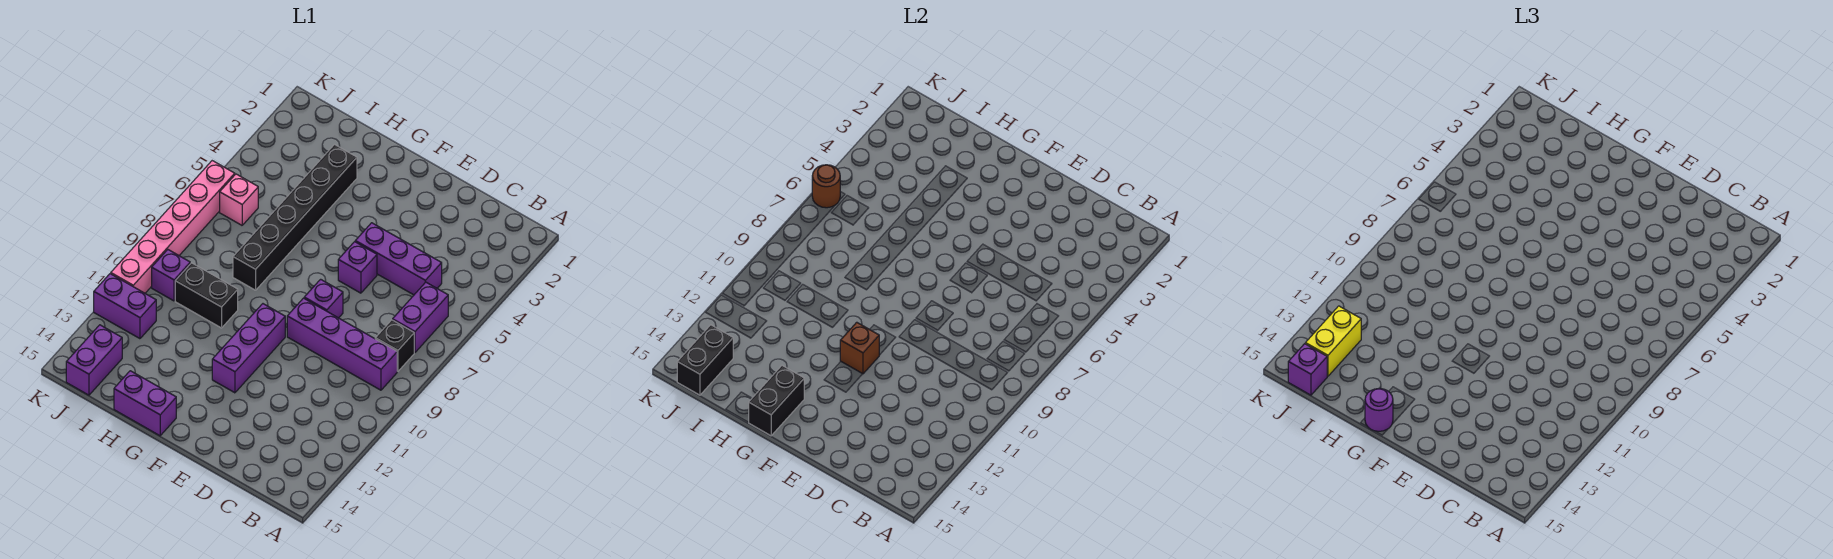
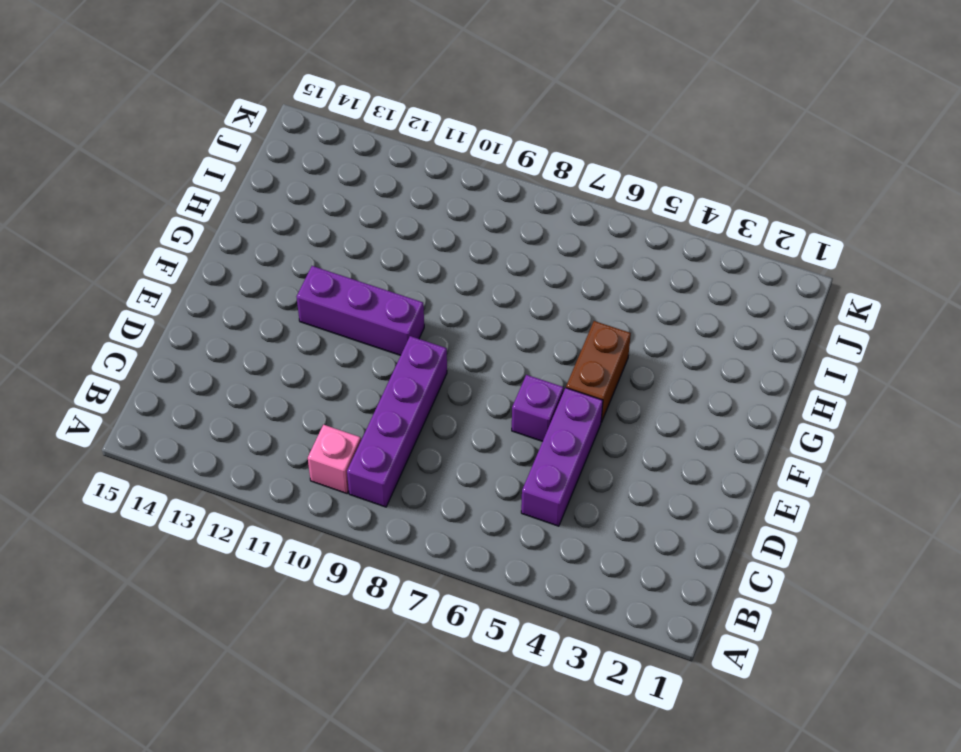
pink brick B10 level 1 -> pink brick J6 level 1
brown brick F5:G5 level 1 -> none
none -> purple brick B6:B7 level 1
none -> black brick B8 level 1
none -> purple brick E8 level 1

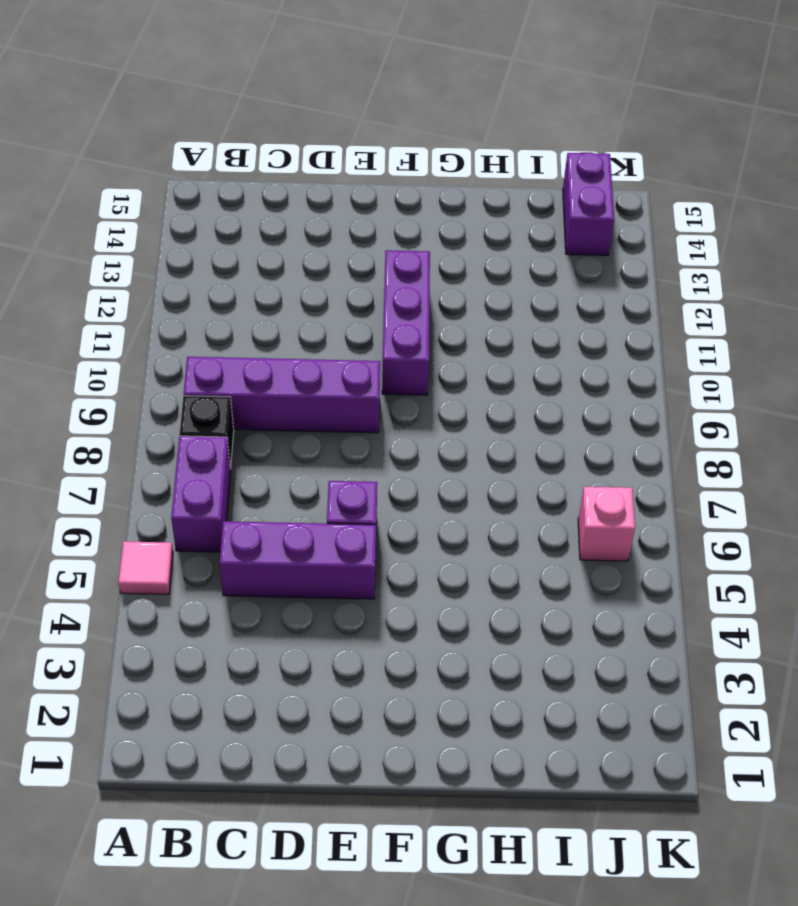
pink tile A5 level 1 -> none
none -> purple brick E8 level 1
none -> purple brick G15:H15 level 1
none -> black brick H3:H8 level 1

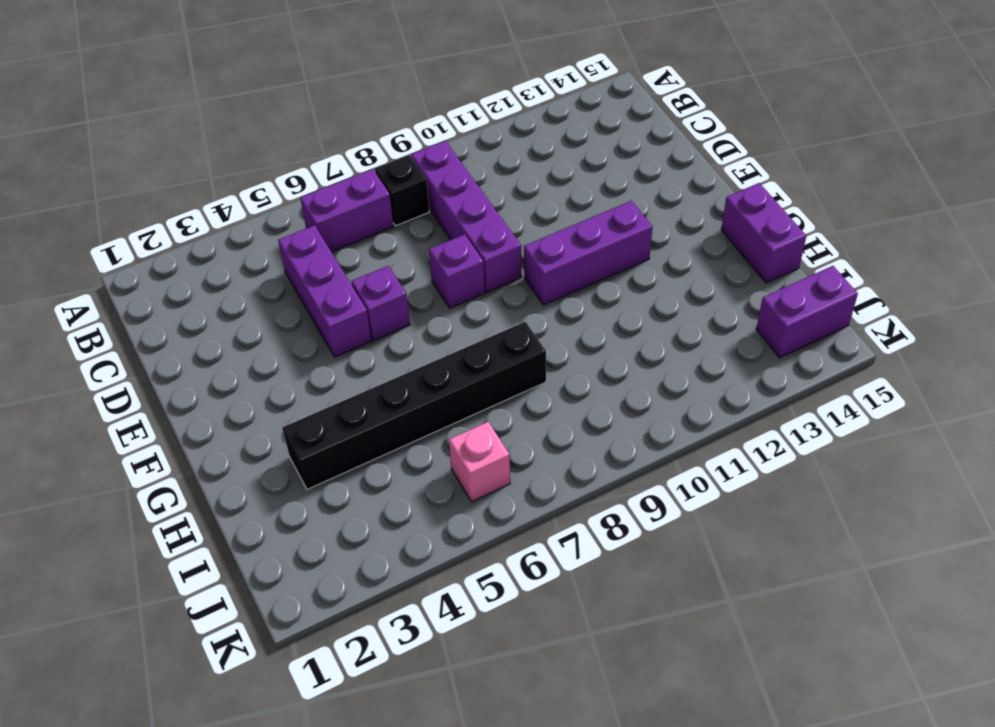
none -> black brick H10:I10 level 1
none -> purple brick J10 level 1
none -> purple brick J12:K12 level 1

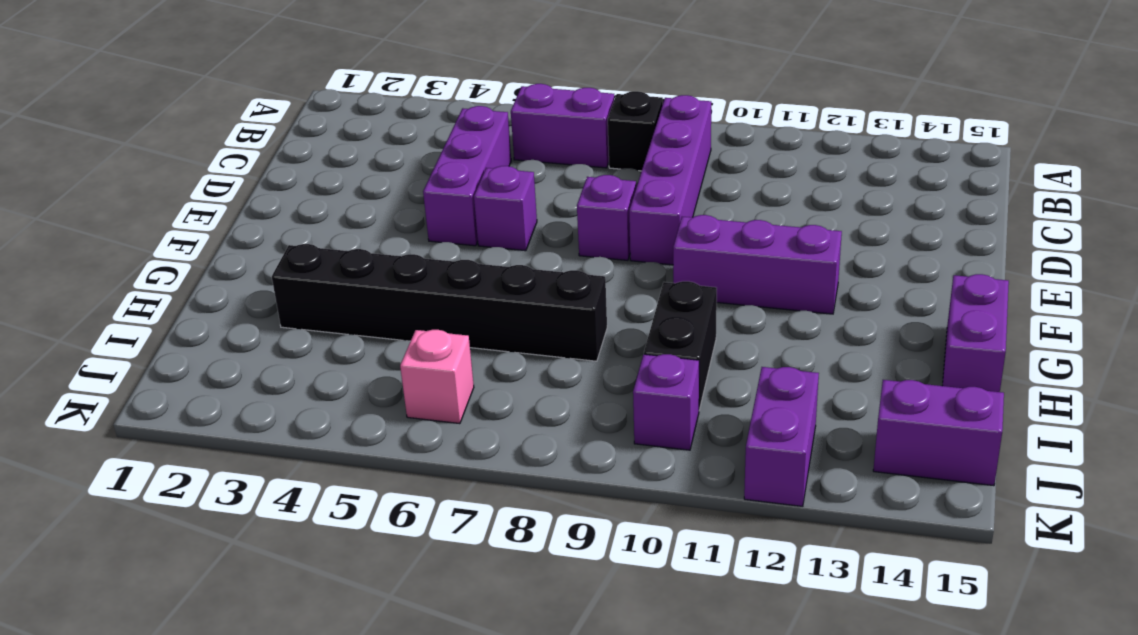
none -> pink brick K6:K11 level 1
none -> brown brick F11 level 2
none -> black brick G14:G15 level 2

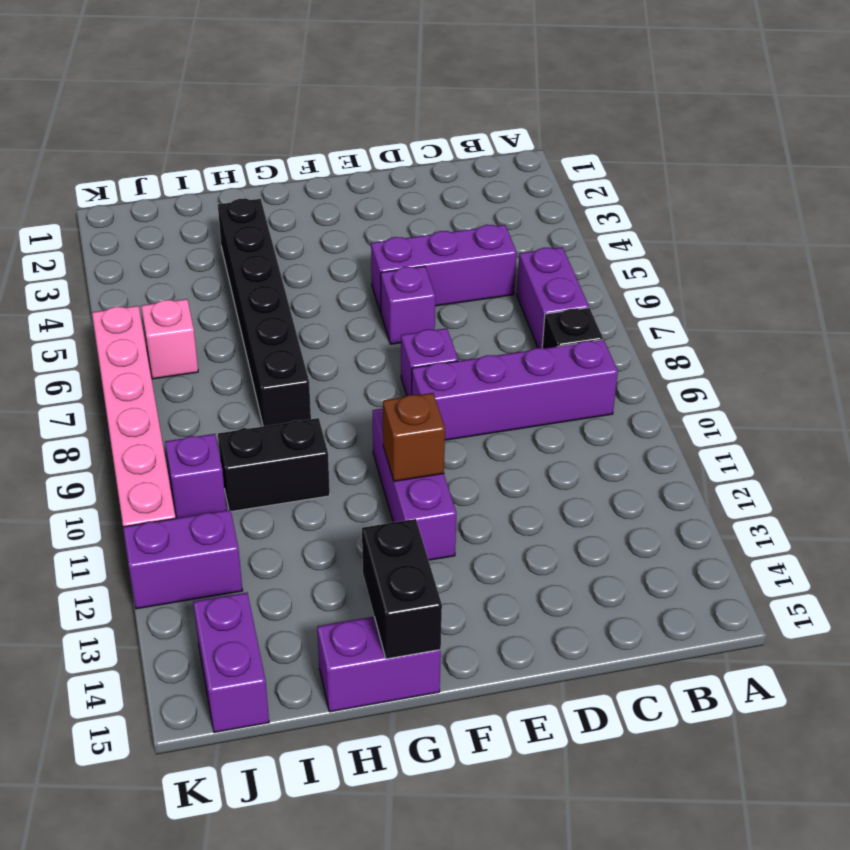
none -> black brick J14:J15 level 2
none -> brown round brick K6 level 2
none -> purple round brick G15 level 3

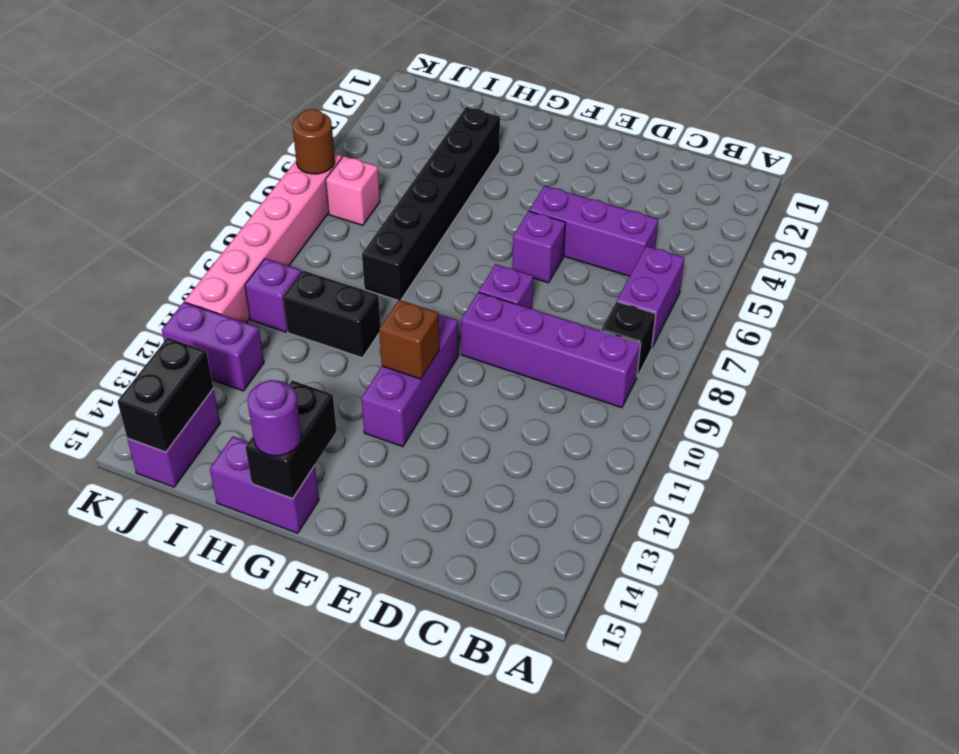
none -> yellow brick J13:J14 level 3
none -> purple brick J15 level 3

